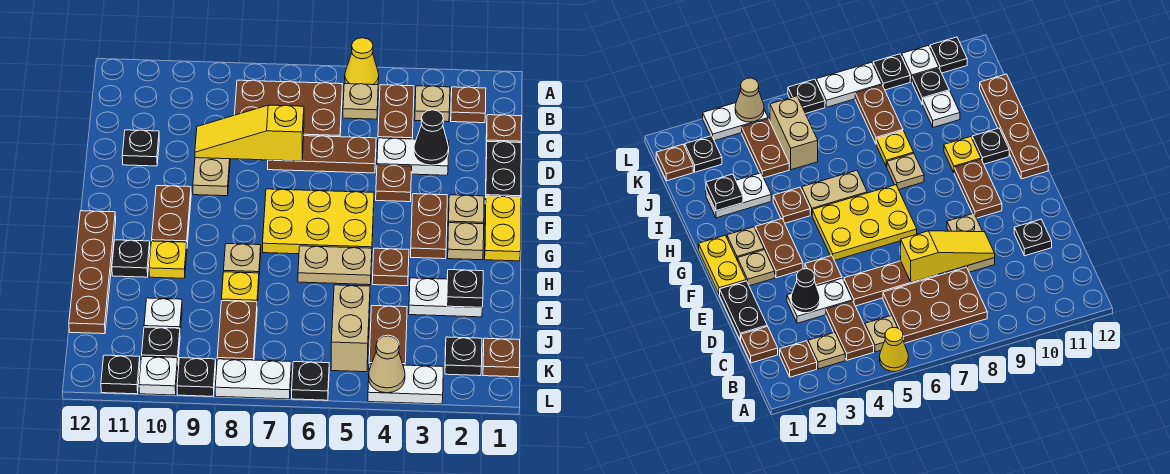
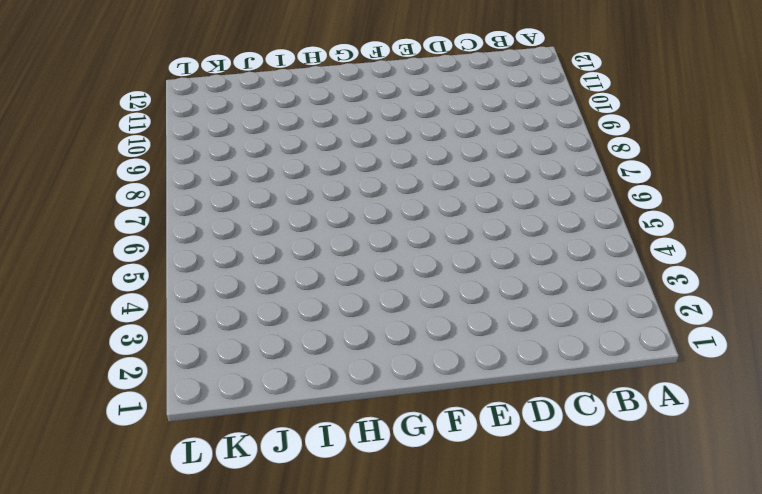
none -> yellow cone A5 level 1
none -> brown plate B2 level 1
none -> tan plate B3 level 1
none -> brown plate B4:C4 level 1

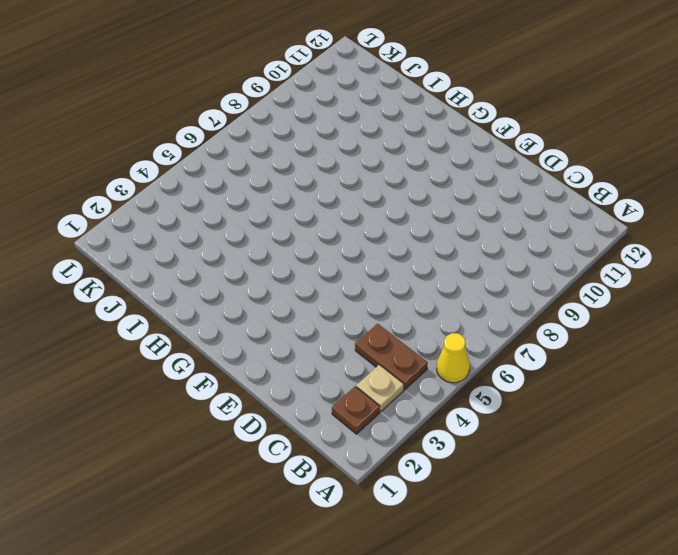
none -> tan plate B5 level 1
none -> brown plate B6:C8 level 1
none -> brown plate C1 level 1
none -> black plate D1:E1 level 1

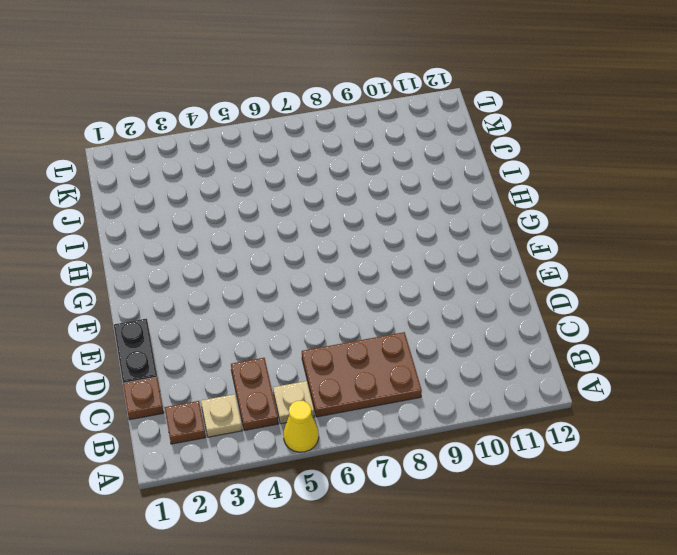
none -> white plate D3:D4 level 1
none -> brown plate D5:D7 level 1
none -> tan plate D9:E9 level 1
none -> black plate D11 level 1

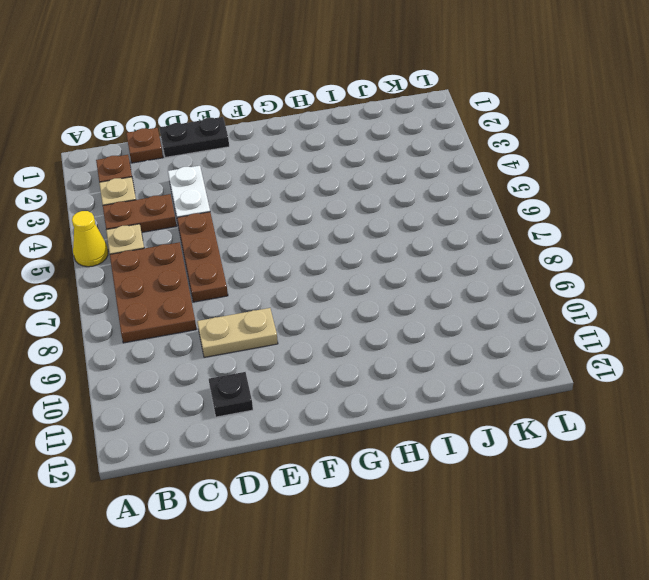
none -> brown plate E4 level 1
none -> yellow plate F1:G1 level 1
none -> tan plate F2 level 1
none -> brown plate F3:G3 level 1

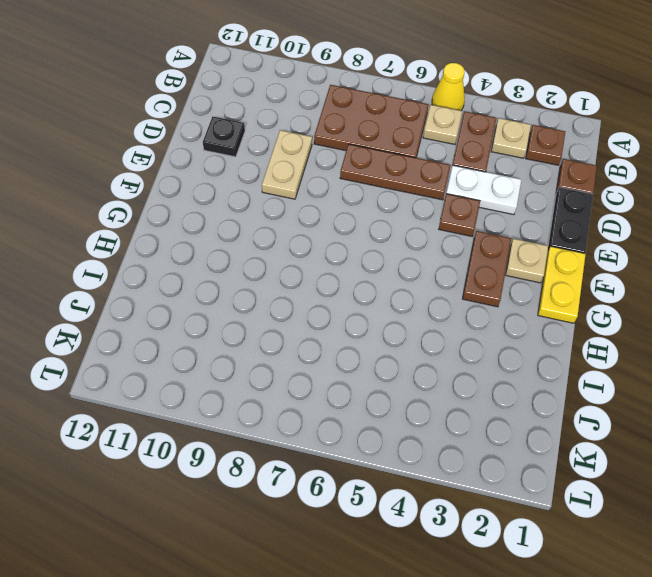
none -> yellow plate F5:G7 level 1
none -> brown plate F10:G10 level 1
none -> tan plate G2 level 1
none -> brown plate G12:J12 level 1

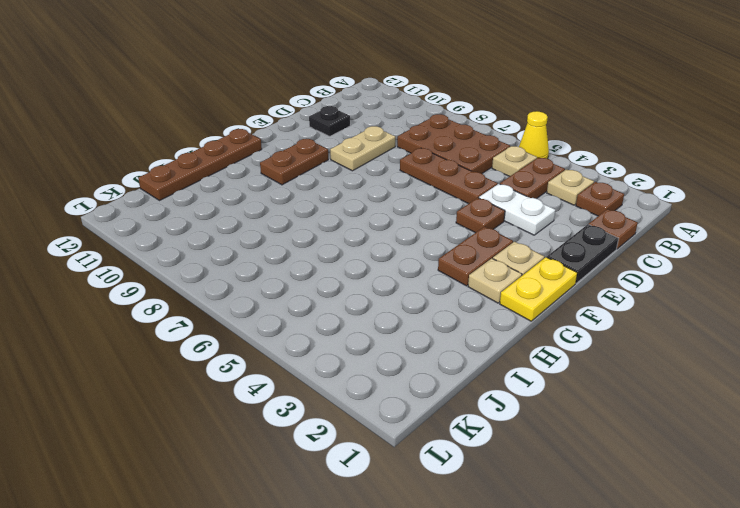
none -> yellow plate F5:G7 level 1
none -> brown plate H4 level 1
none -> tan plate H5:H6 level 1
none -> tan plate H8 level 1

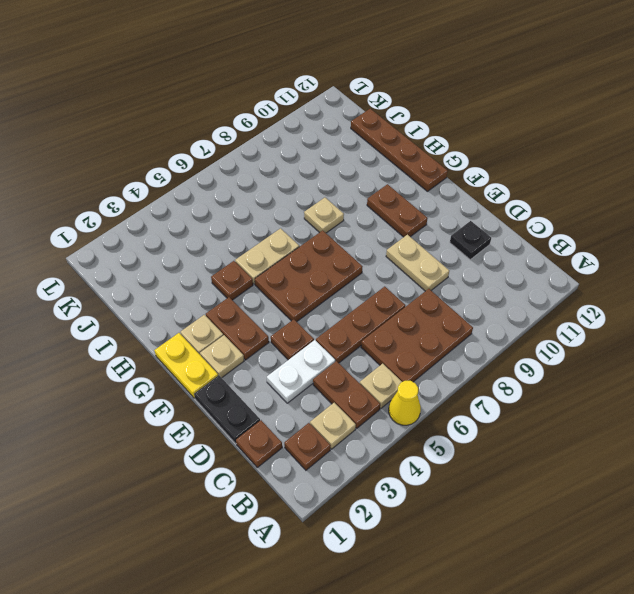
brown plate F5:G7 level 1 -> yellow plate F5:G7 level 1
none -> yellow plate H10 level 1
none -> black plate H11 level 1
none -> white plate I2:I3 level 1
none -> yellow plate I8 level 1

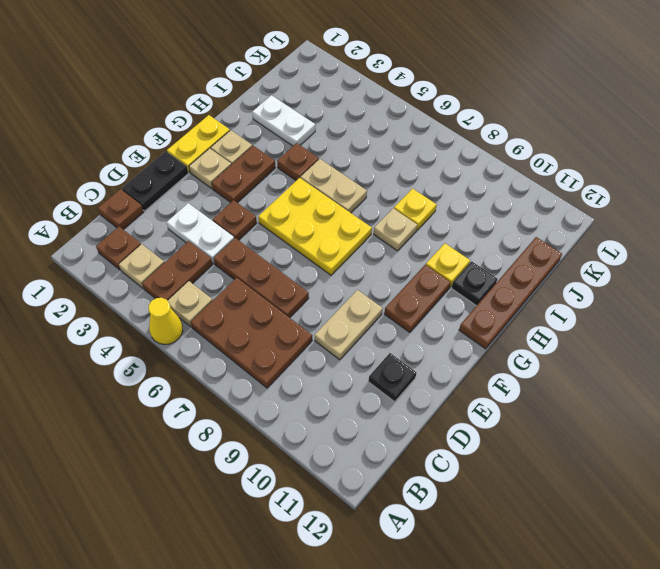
none -> brown plate J4:K4 level 1
none -> tan brick J5:K5 level 1
none -> brown plate J8:K8 level 1
none -> white plate J10 level 1

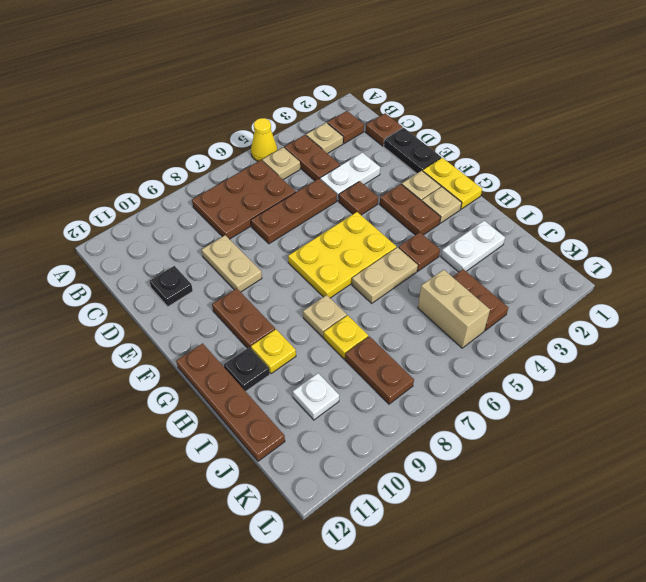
none -> brown plate K1 level 1
none -> black plate K2 level 1
none -> black plate K10 level 1
none -> white plate L3:L4 level 1

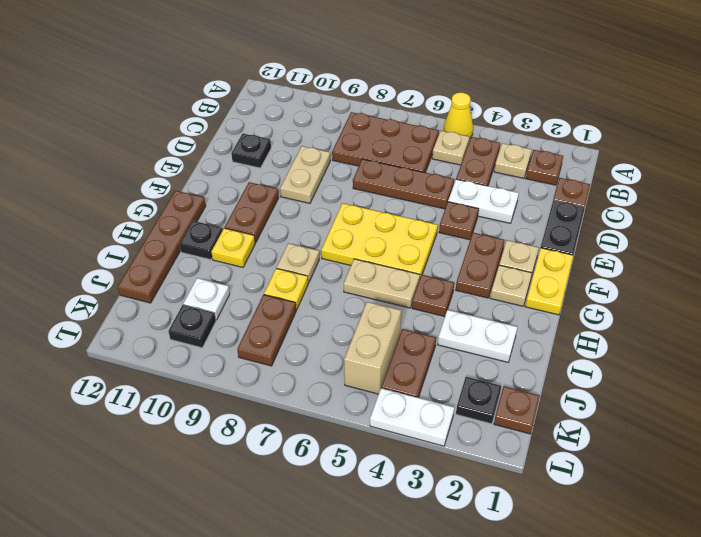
none -> black plate L6 level 1
none -> white plate L7:L8 level 1
none -> black plate L9 level 1
none -> white plate L10 level 1

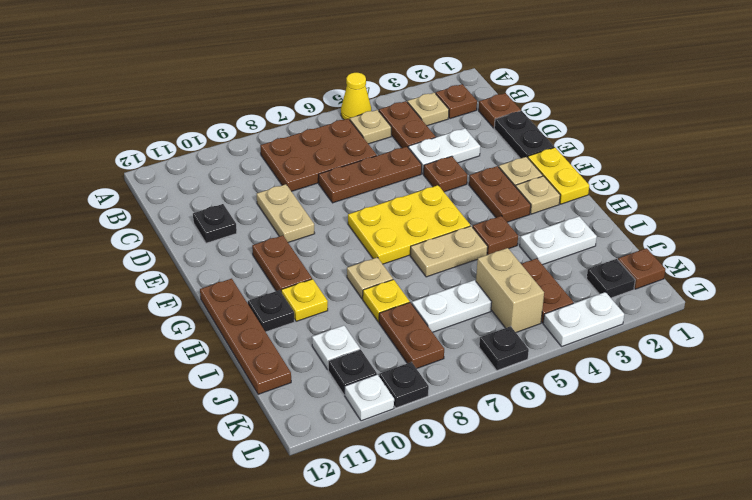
white plate J6:J7 level 1 -> white plate L7:L8 level 1
none -> black plate L11 level 1
none -> black cone D3 level 2
none -> yellow slope D7:D9 level 2 top 7
none -> black plate I2 level 2

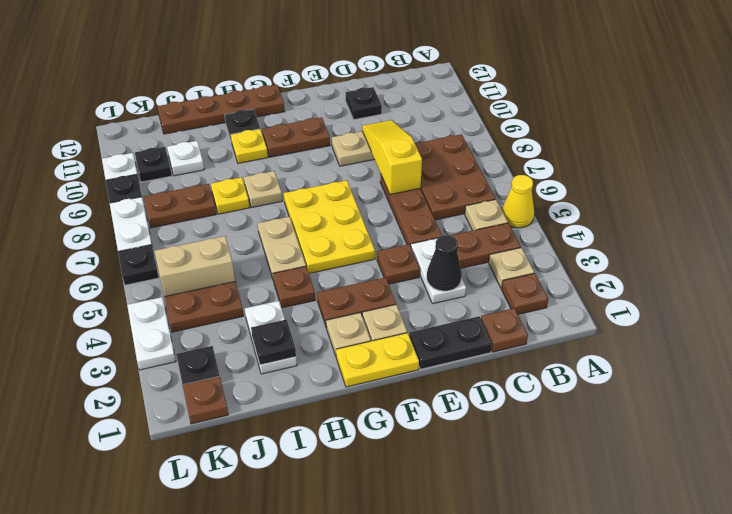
none -> black plate L11 level 1
none -> tan cone L4 level 2

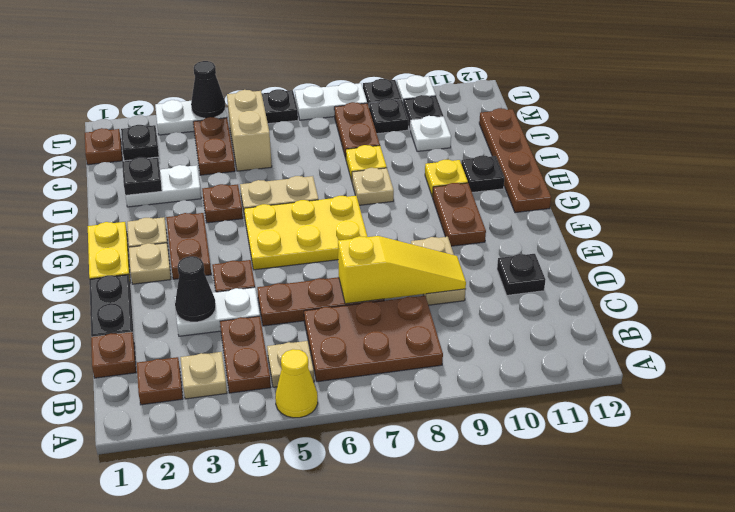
black plate K9 level 1 -> black plate L11 level 1
black cone L4 level 2 -> tan cone L4 level 2

